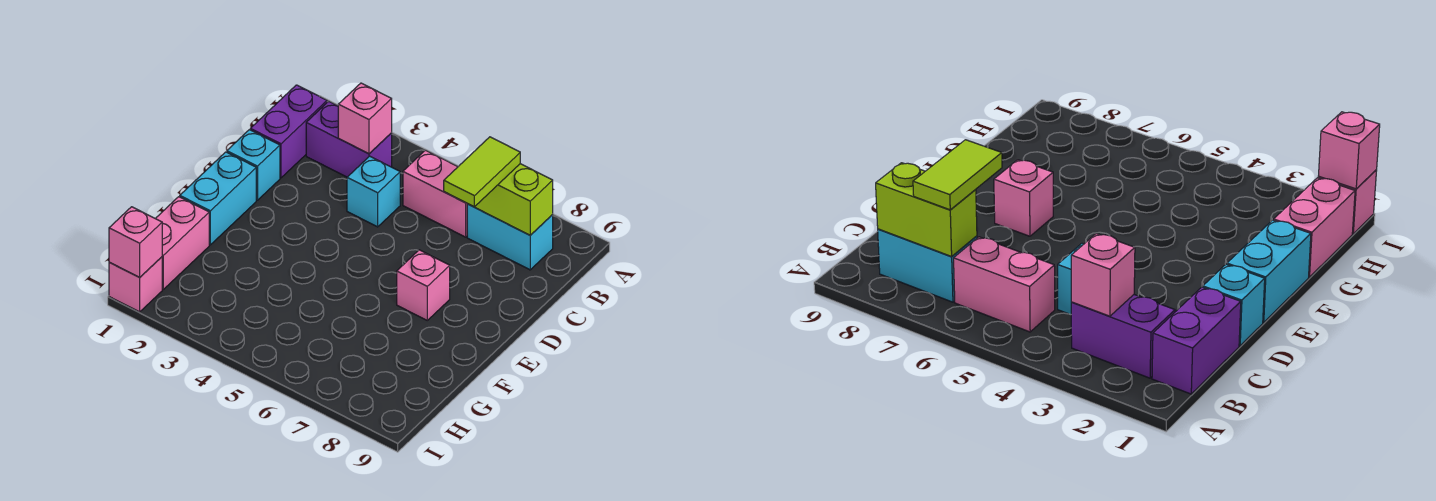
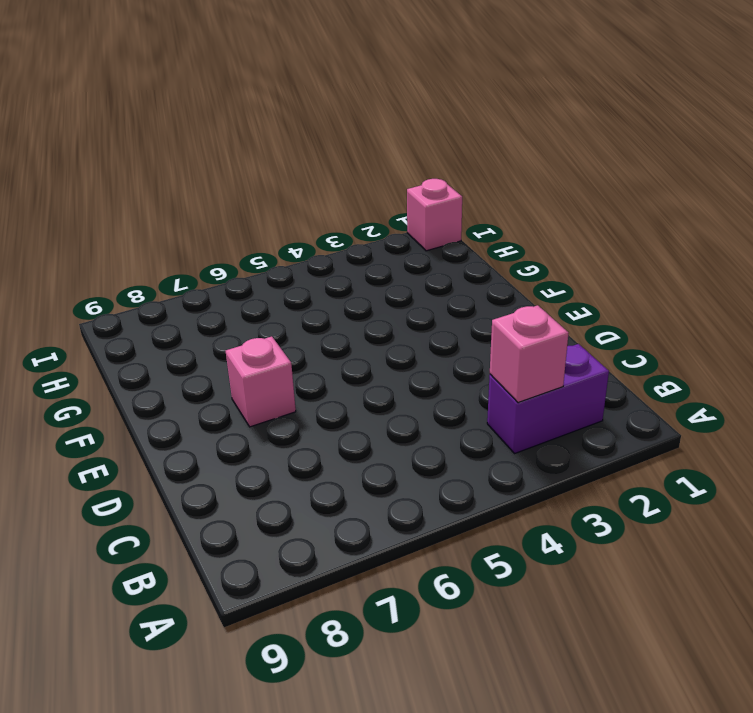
none -> purple brick B1:C1 level 1
none -> pink brick B5:B6 level 1
none -> cyan brick B7:B8 level 1

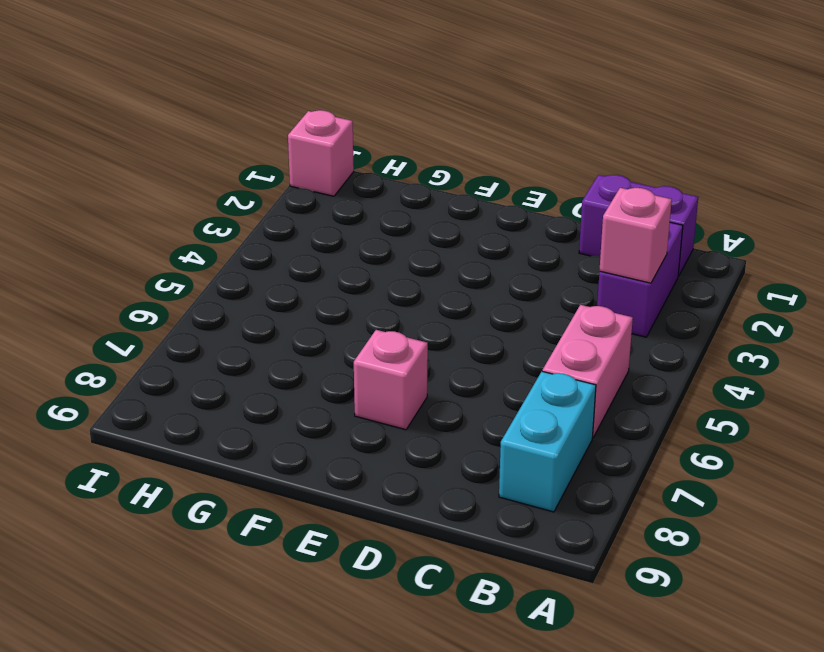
none -> cyan brick C4 level 1
none -> cyan brick D1 level 1
none -> cyan brick E1:F1 level 1

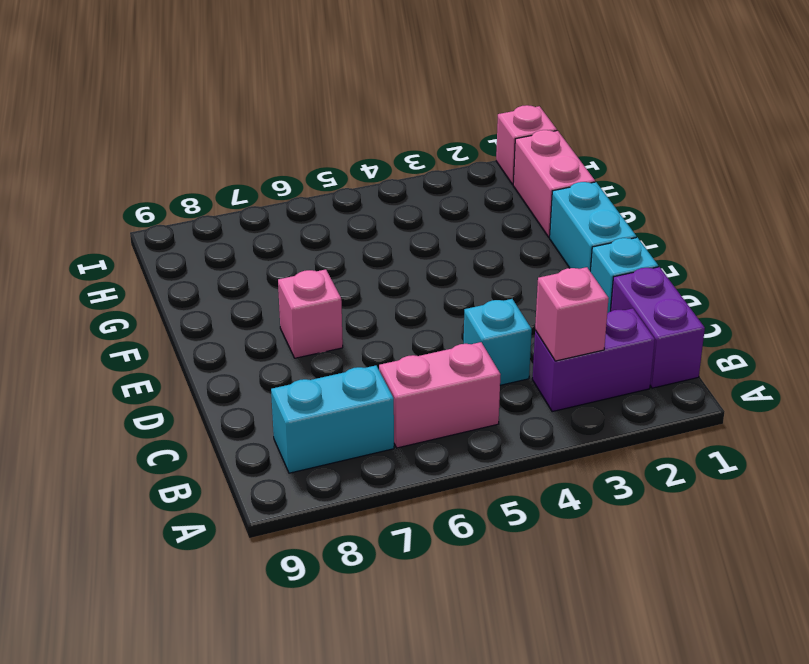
none -> lime brick B7:B8 level 2
none -> pink brick I1 level 2
none -> lime tile B7:C7 level 3

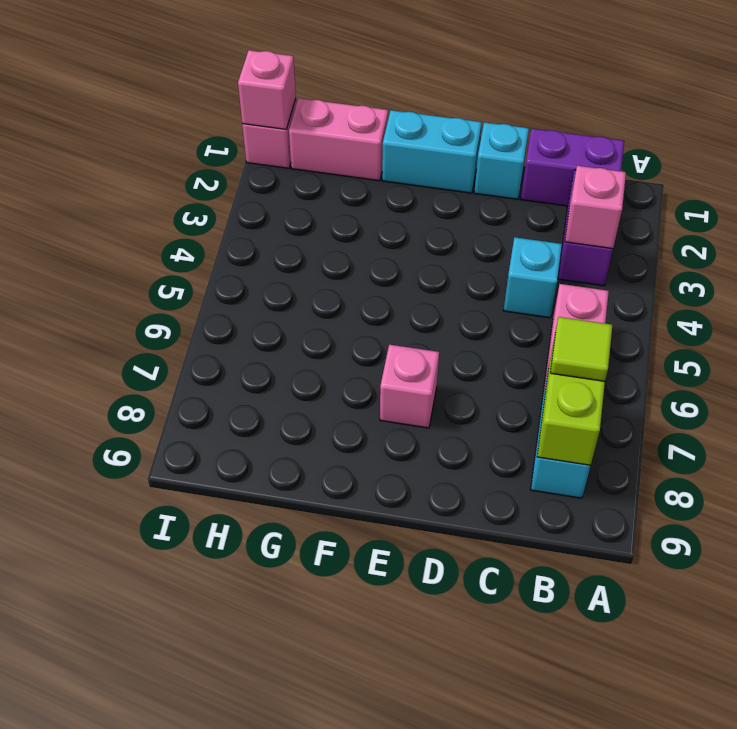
lime tile B7 level 3 -> lime tile B7:C7 level 3

